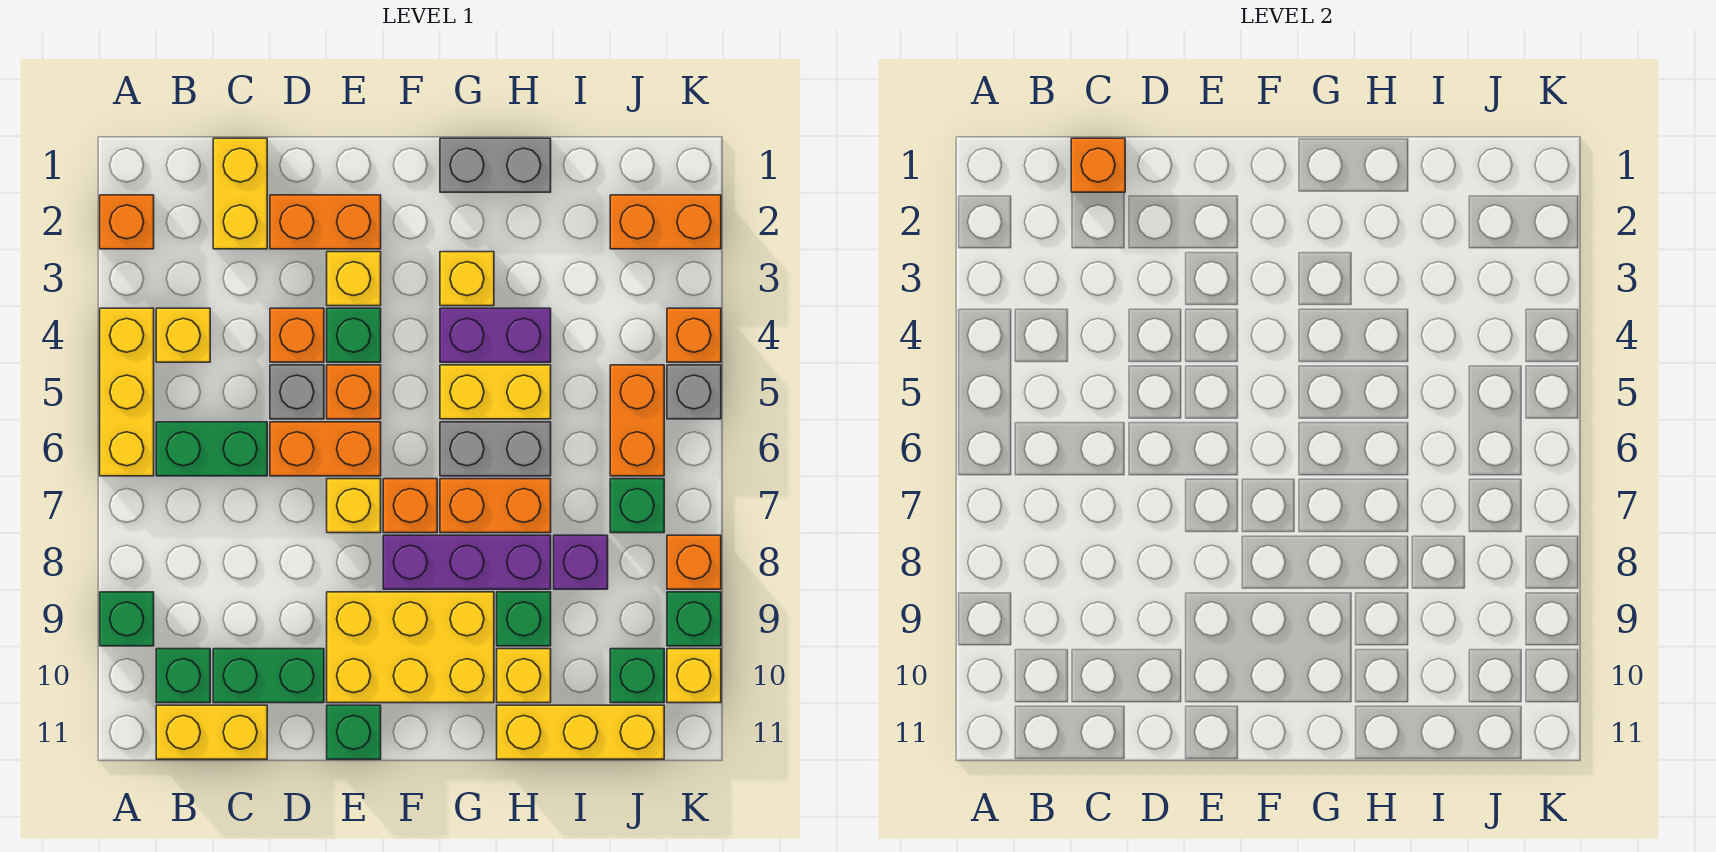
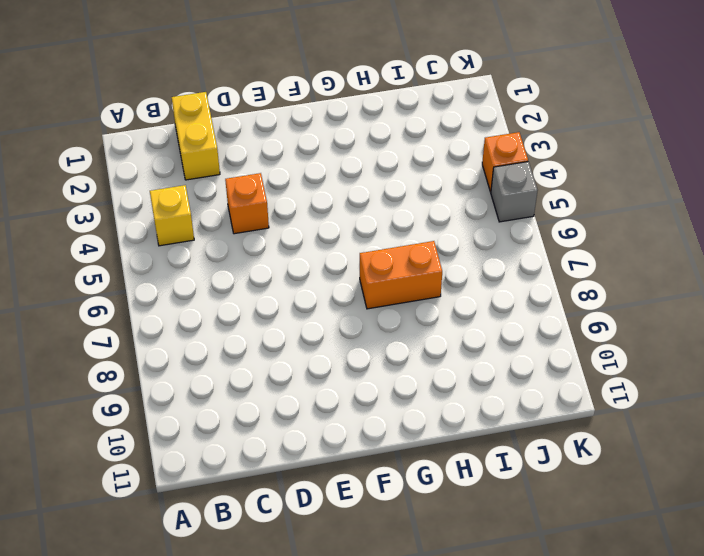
none -> orange brick A2 level 1
none -> yellow brick A4:A6 level 1
none -> green brick A9 level 1
none -> green brick B6:C6 level 1

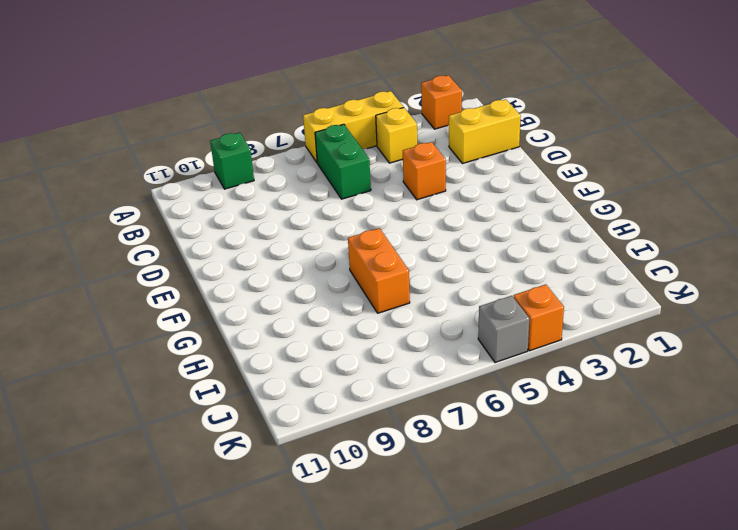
none -> green brick B10 level 1
none -> yellow brick B11:C11 level 1
none -> green brick C10:D10 level 1
none -> orange brick D2:E2 level 1

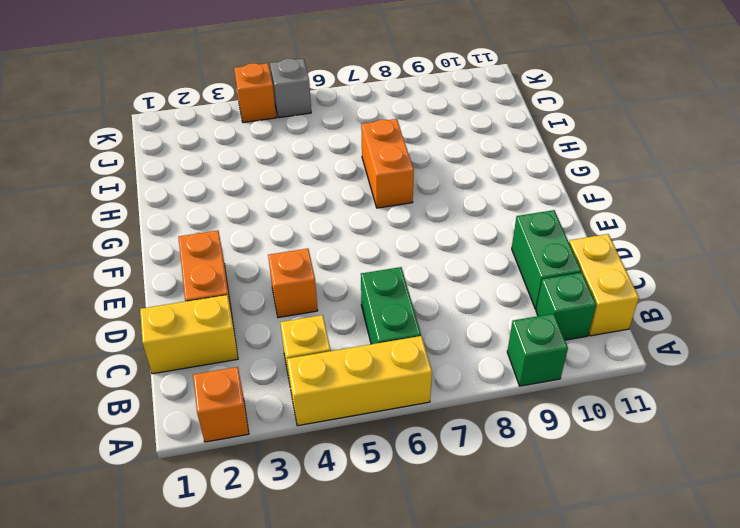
none -> grey brick D5 level 1
none -> orange brick D6:E6 level 1
none -> yellow brick E3 level 1
none -> green brick E4 level 1

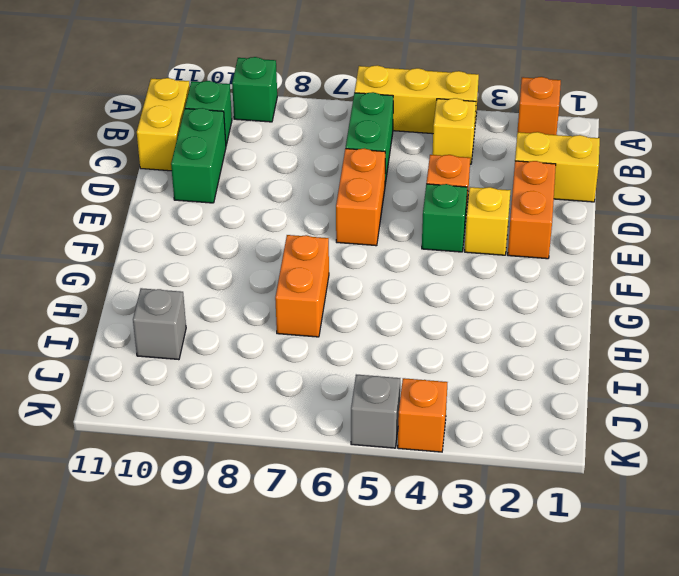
grey brick I10 level 1 -> grey brick D5 level 1
none -> orange brick E5 level 1
none -> yellow brick E7 level 1
none -> yellow brick E9:G10 level 1
none -> green brick E11 level 1

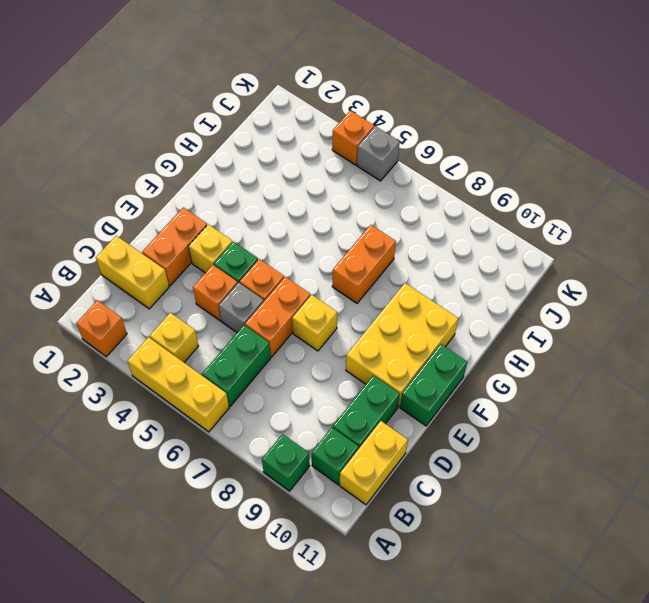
green brick E11:F11 level 1 -> green brick E11 level 1
none -> orange brick F7 level 1
none -> purple brick F8:H8 level 1
none -> grey brick G1:H1 level 1
none -> yellow brick G3 level 1

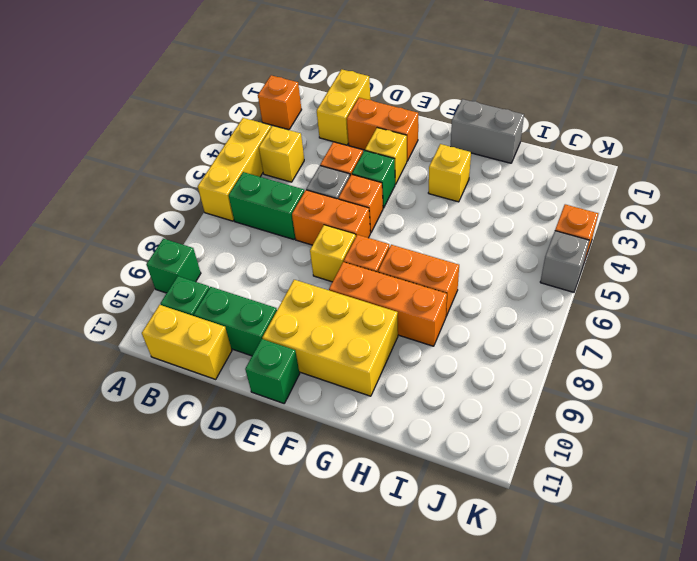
orange brick F8:H8 level 1 -> purple brick F8:H8 level 1
none -> purple brick G4:H4 level 1
none -> yellow brick G5:H5 level 1
none -> grey brick G6:H6 level 1
none -> green brick H9 level 1

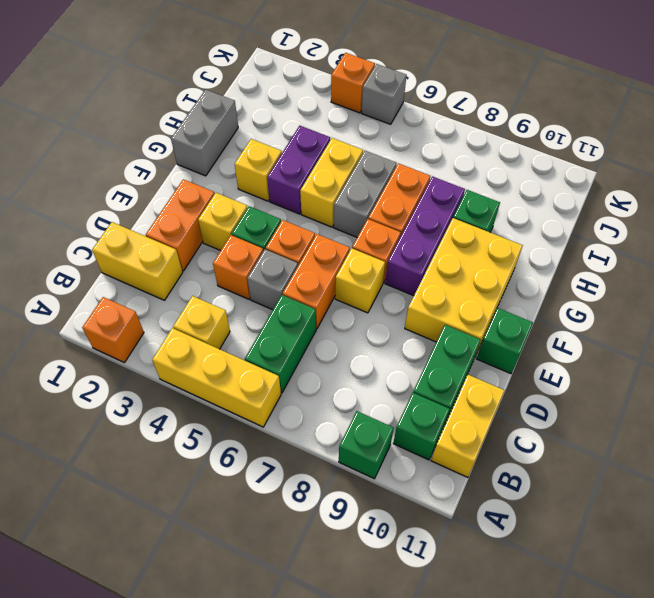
none -> yellow brick H10 level 1
none -> yellow brick H11:J11 level 1
none -> purple brick I8 level 1
none -> orange brick J2:K2 level 1

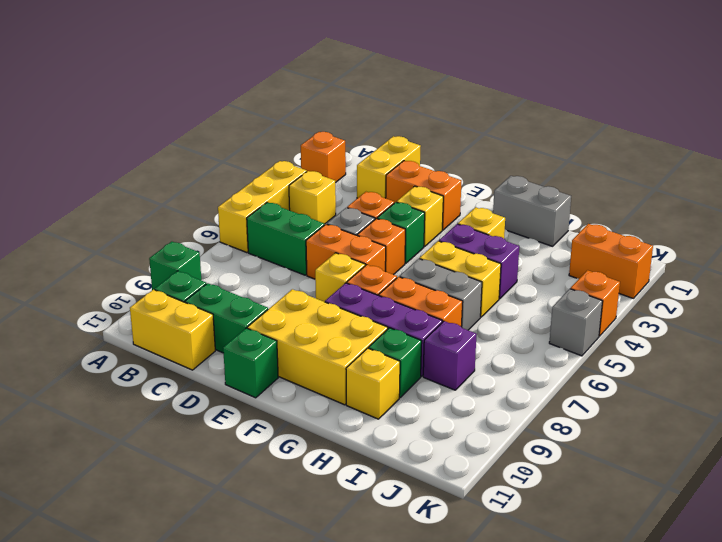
none -> yellow brick H11:J11 level 1
none -> orange brick J5:J6 level 1
none -> green brick J7 level 1
none -> green brick J10 level 1

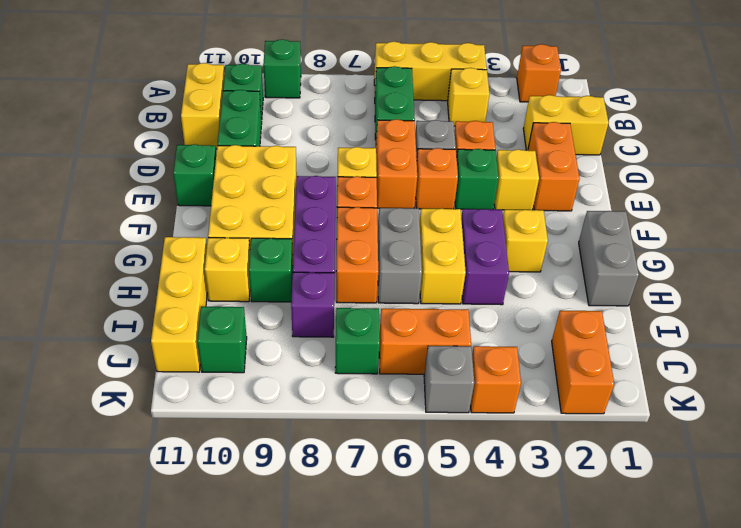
none -> orange brick K8 level 1
none -> green brick K9 level 1
none -> yellow brick K10 level 1
none -> orange brick C1 level 2

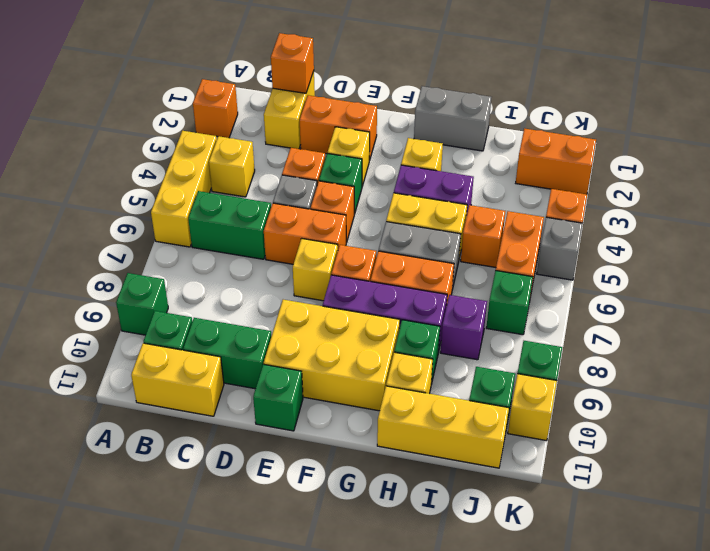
orange brick I5 level 1 -> orange brick K8 level 1

